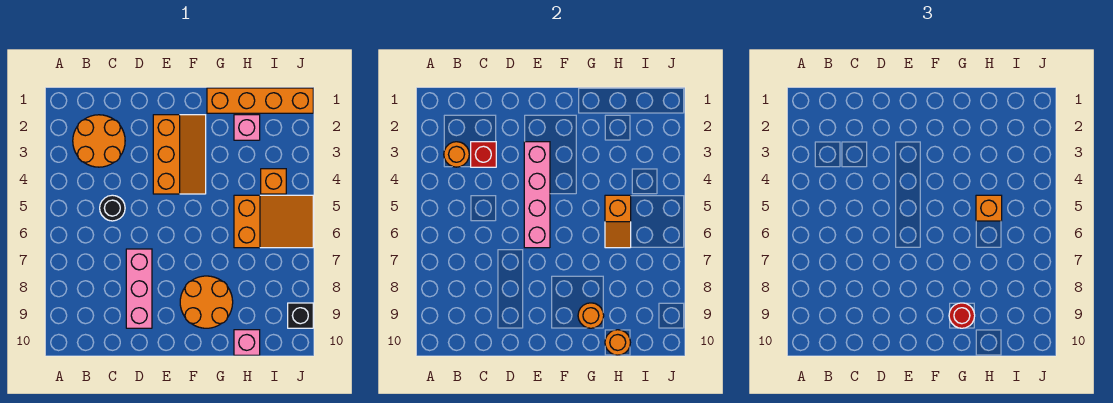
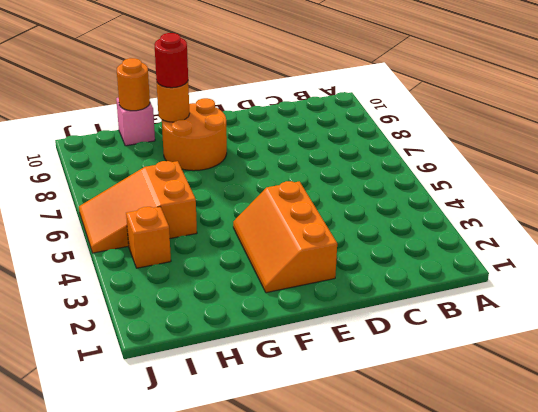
none -> orange round brick B2:C3 level 1
none -> black round brick C5 level 1
none -> pink brick D7:D9 level 1

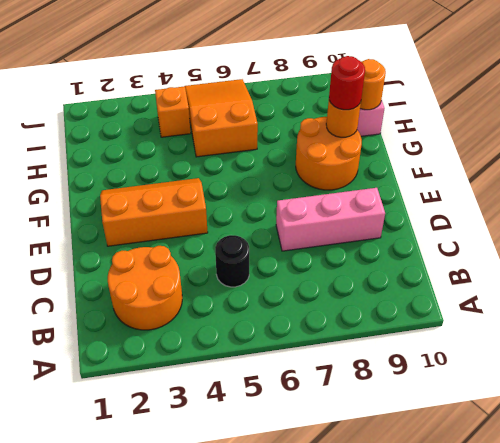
none -> orange brick G1:J1 level 1
none -> pink brick H2 level 1
none -> black brick J9 level 1

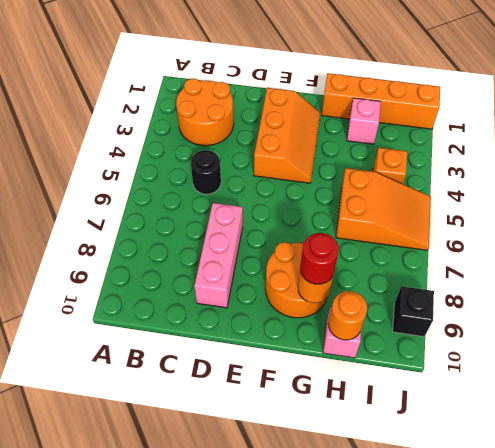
none -> orange round brick B3 level 2
none -> red brick C3 level 2
none -> pink brick E3:E6 level 2

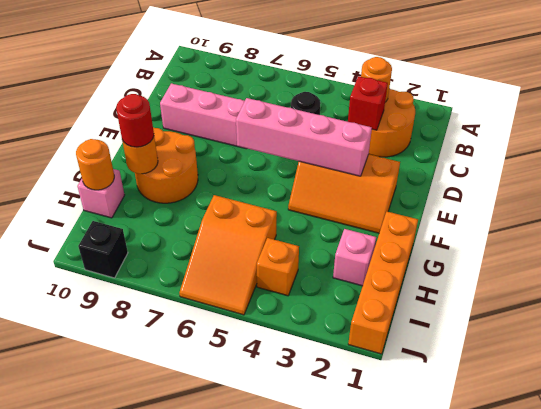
none -> orange slope H5:H6 level 2 top 5
none -> orange brick H5 level 3

